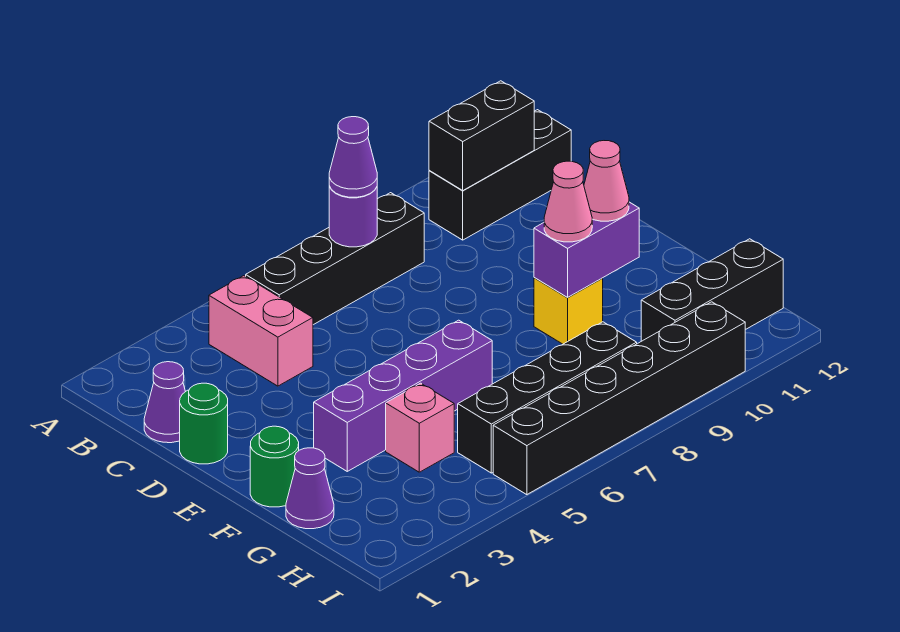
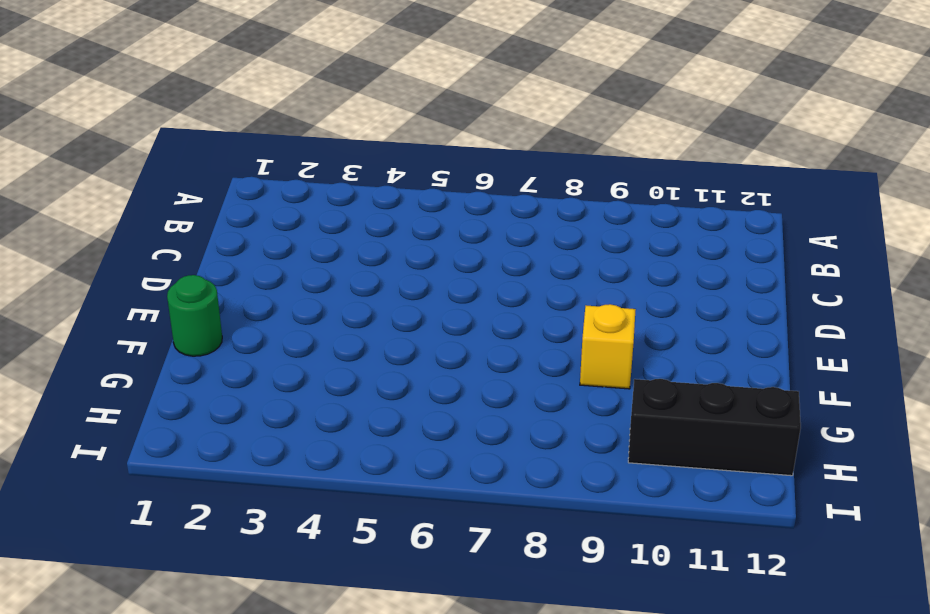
none -> pink brick B4:C4 level 1
none -> black brick B5:B8 level 1
none -> black brick B10:B12 level 1

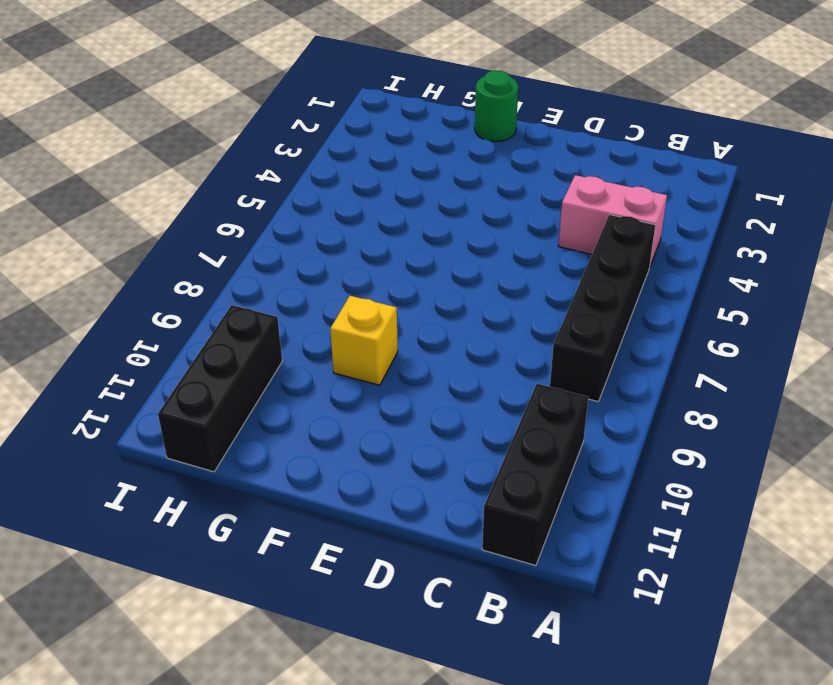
none -> purple cone C1 level 1
none -> green round brick D1 level 1
none -> purple brick F3:F6 level 1

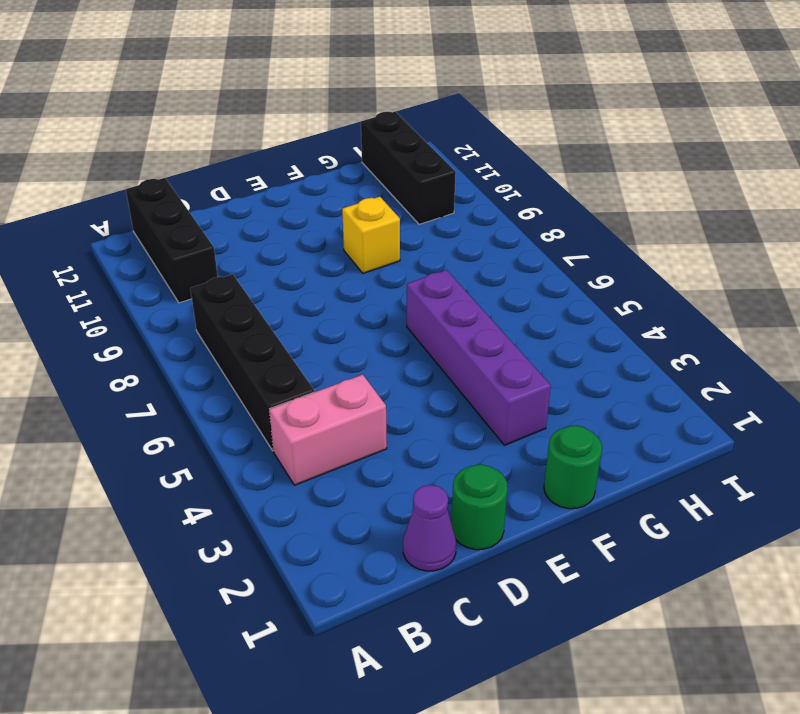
none -> purple cone G1 level 1
none -> pink brick G4 level 1
none -> black brick H5:H8 level 1

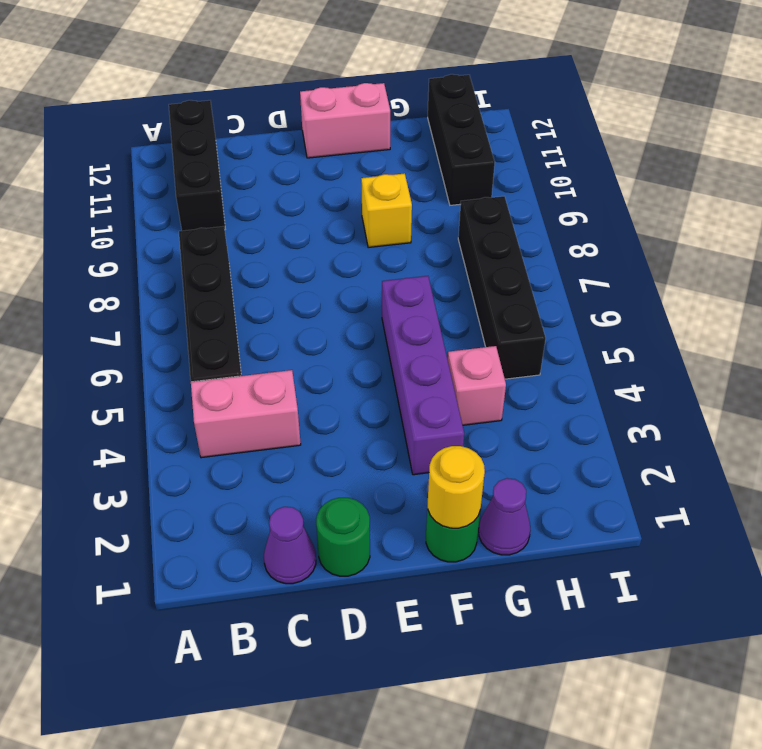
pink brick E12:F12 level 1 -> none
yellow round brick F1 level 2 -> none
none -> black brick I5:I10 level 1
none -> purple round brick B7 level 2
none -> black brick B10:B11 level 2

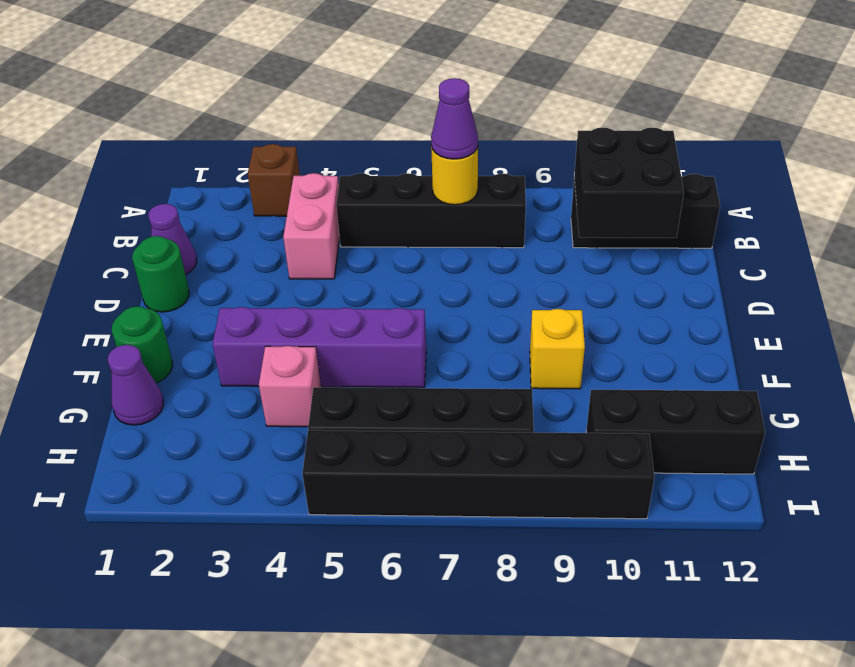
brown brick A3 level 1 -> none
yellow round brick B7 level 2 -> purple round brick B7 level 2
black brick B10:C11 level 2 -> black brick B10:B11 level 2
none -> purple brick F9:F10 level 2
none -> pink cone F9 level 3
none -> pink cone F10 level 3

